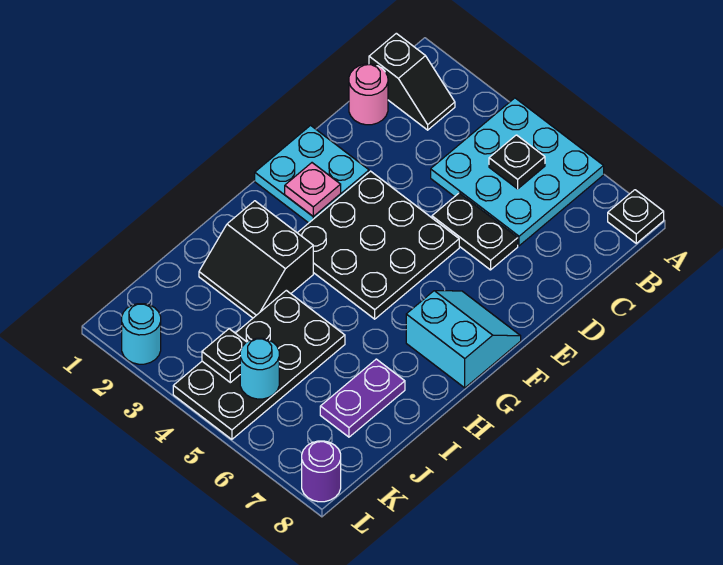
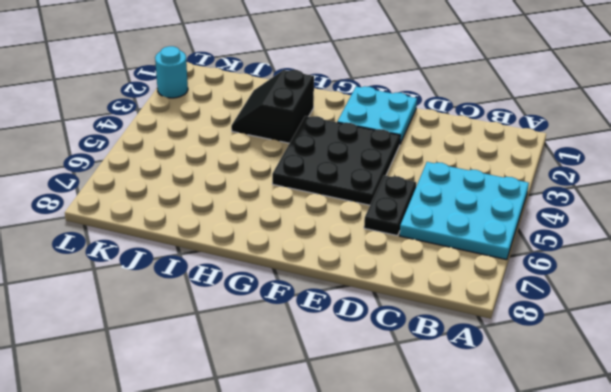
none -> black plate A8 level 1
none -> black slope B1:B2 level 1 top 1
none -> pink round brick C1 level 1

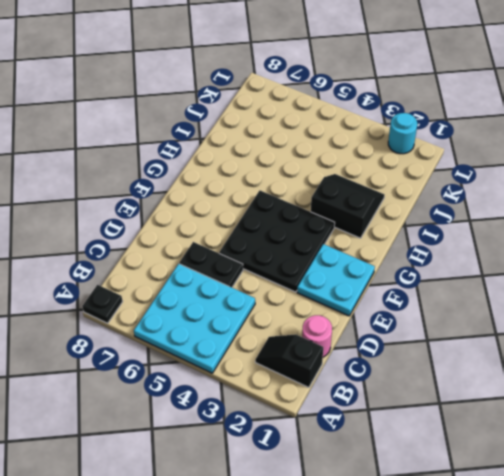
none -> cyan slope F7:G8 level 1 top G
none -> black plate I4:L5 level 1
none -> purple plate I7:J7 level 1

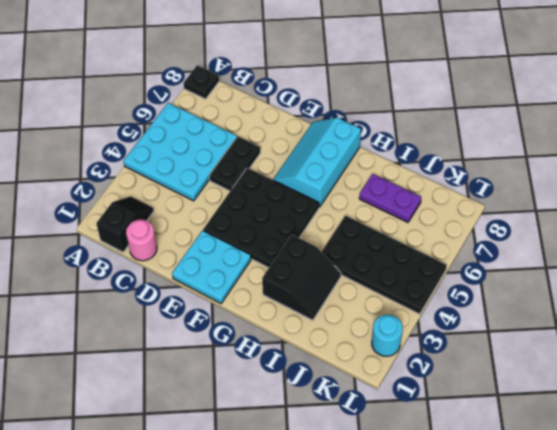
cyan slope F6:G8 level 1 top G -> cyan slope F7:G8 level 1 top G
none -> purple round brick L8 level 1
none -> black plate B5 level 2
none -> pink plate F2 level 2

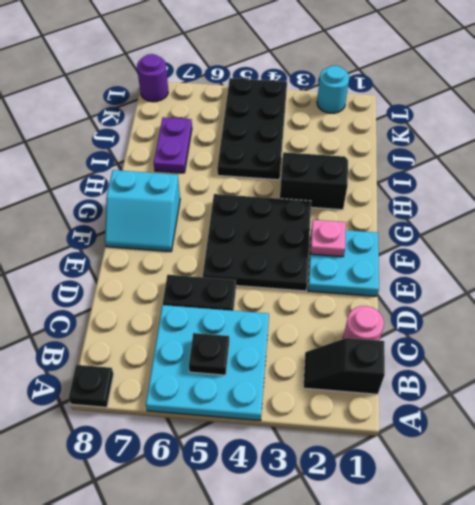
none -> black plate K4 level 2
none -> cyan round brick K5 level 2

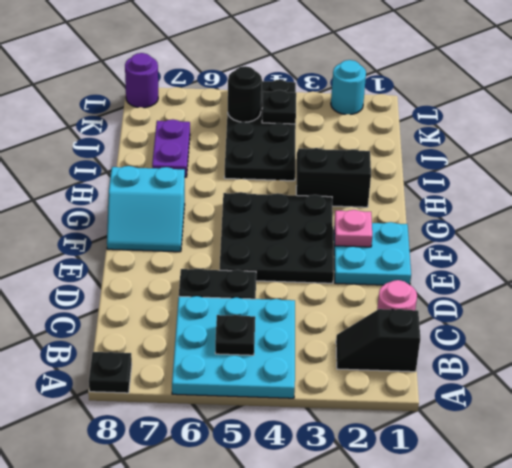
black round brick K5 level 2 -> cyan round brick K5 level 2

